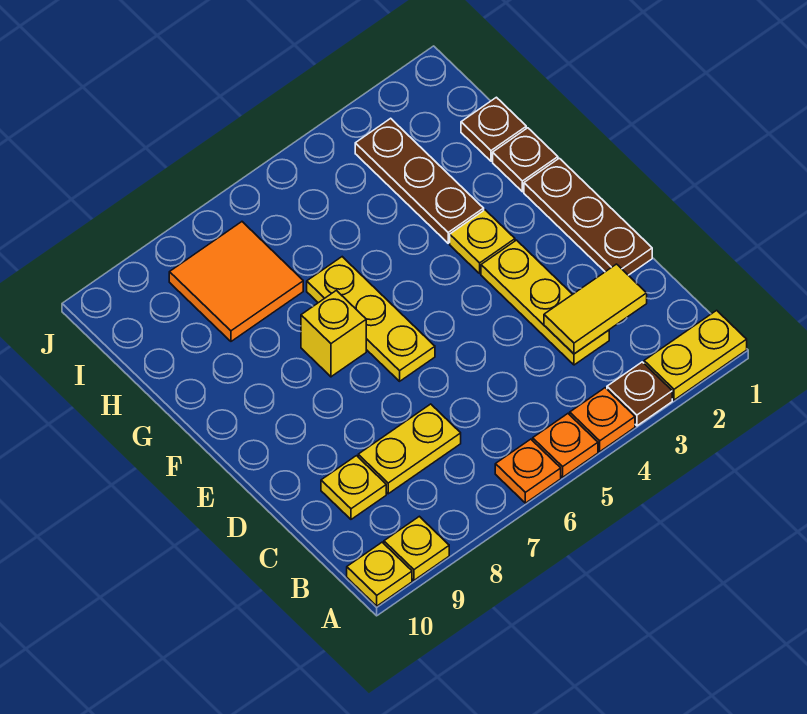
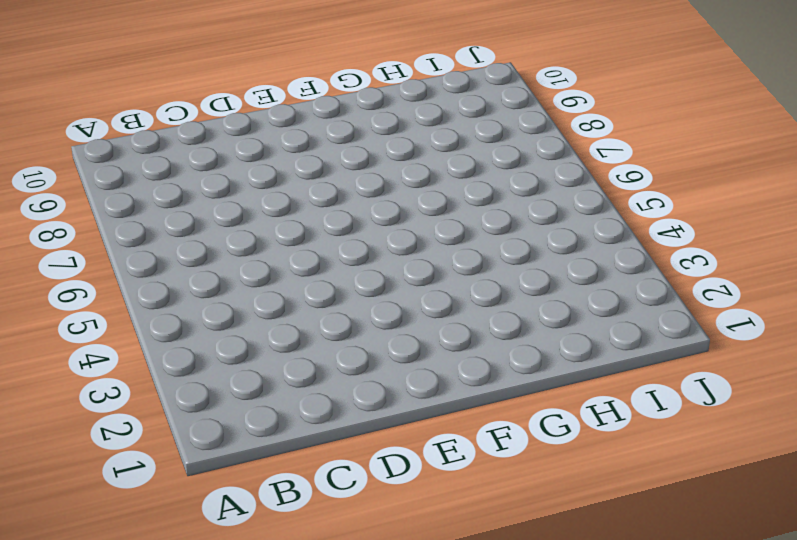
none -> yellow plate A1:A2 level 1
none -> brown plate A3 level 1
none -> orange plate A4 level 1

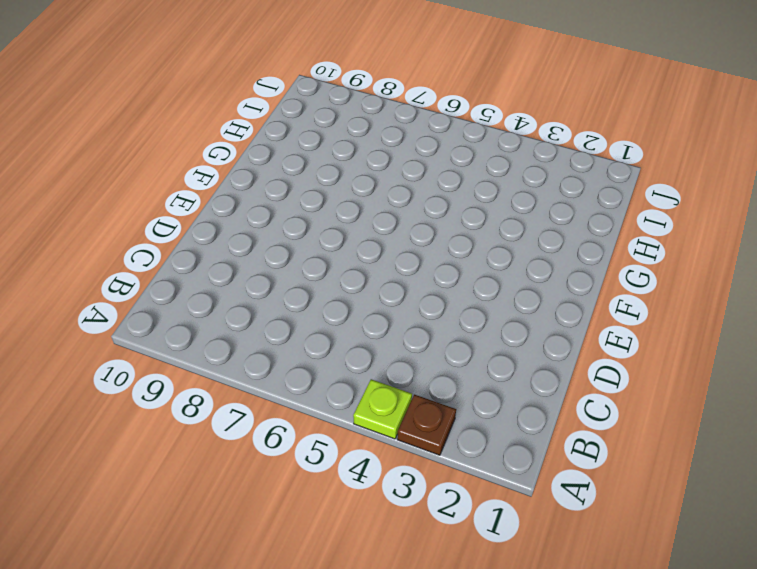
lime plate A4 level 1 -> orange plate A4 level 1
none -> yellow plate A1:A2 level 1
none -> orange plate A5 level 1
none -> orange plate A6 level 1

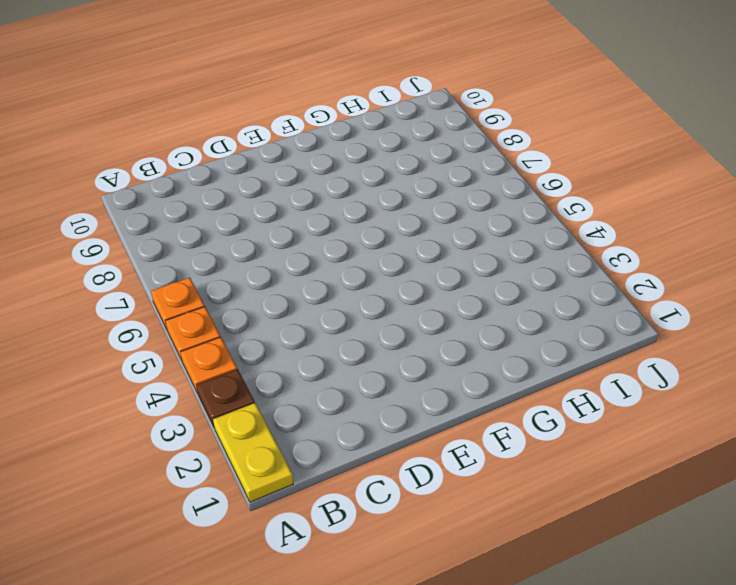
none -> yellow plate A9 level 1
none -> yellow plate A10 level 1
none -> yellow plate C3:E3 level 1

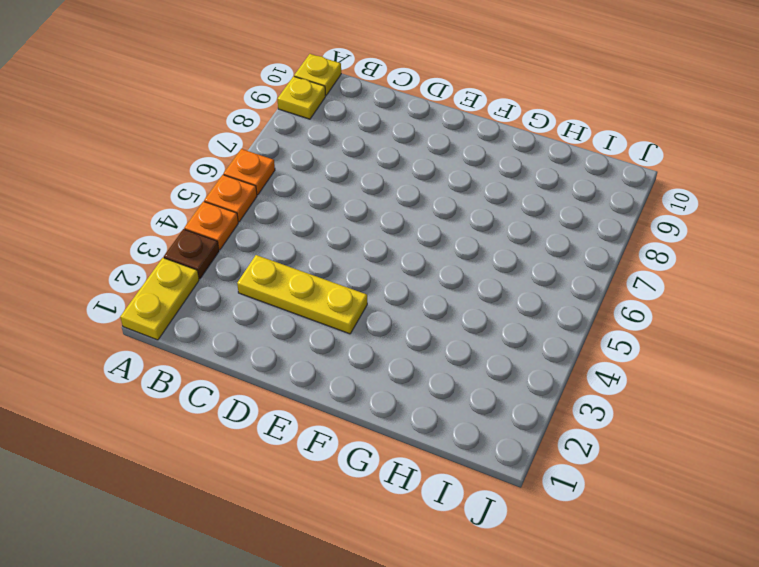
none -> yellow plate C7:C8 level 1
none -> yellow plate C9 level 1
none -> brown plate D1:F1 level 1

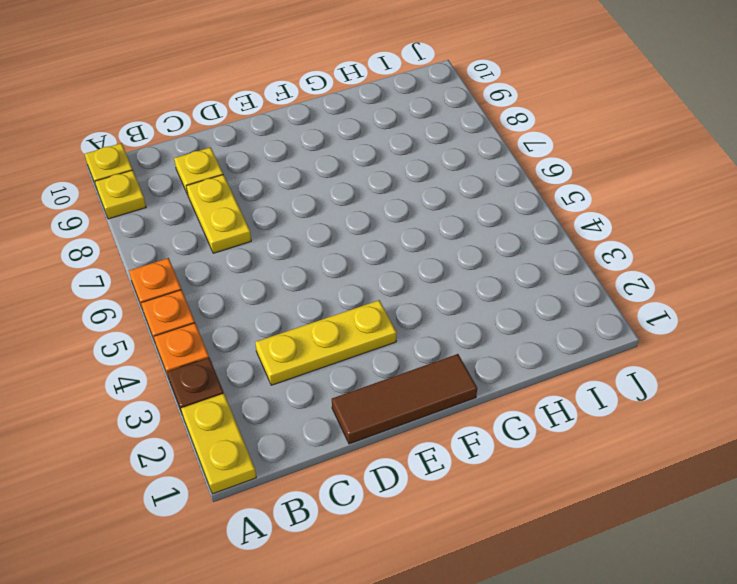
brown tile D1:F1 level 1 -> brown plate D1:F1 level 1
none -> yellow plate E6:G6 level 1
none -> yellow plate F3 level 1
none -> yellow brick F7 level 1

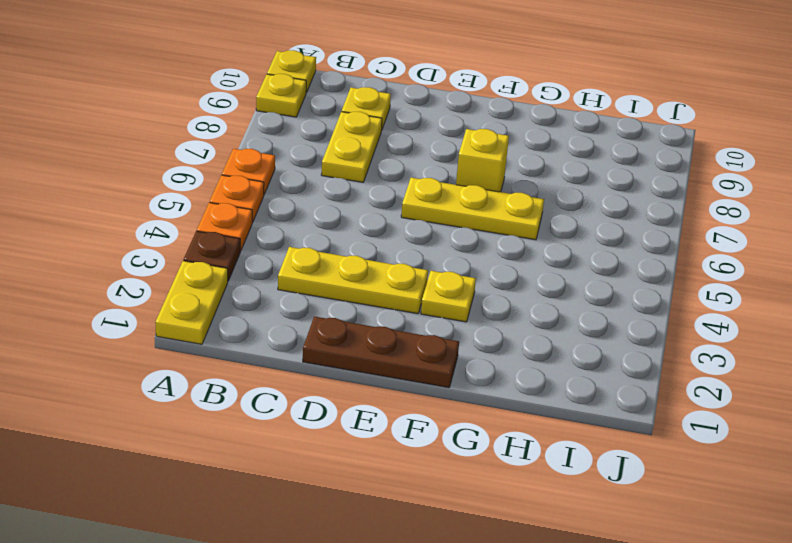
none -> brown plate G1 level 1
none -> brown plate G3:I3 level 1
none -> brown plate H1 level 1

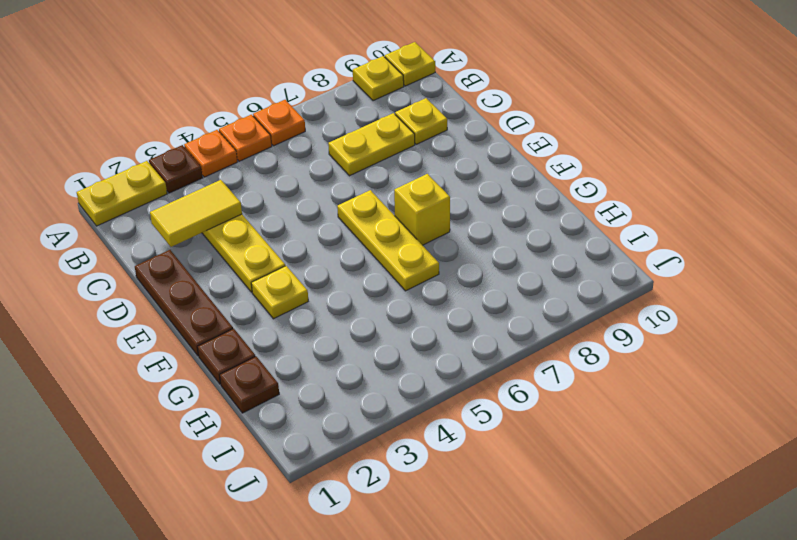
none -> brown plate G3:I3 level 1
none -> orange tile H7:I8 level 1

